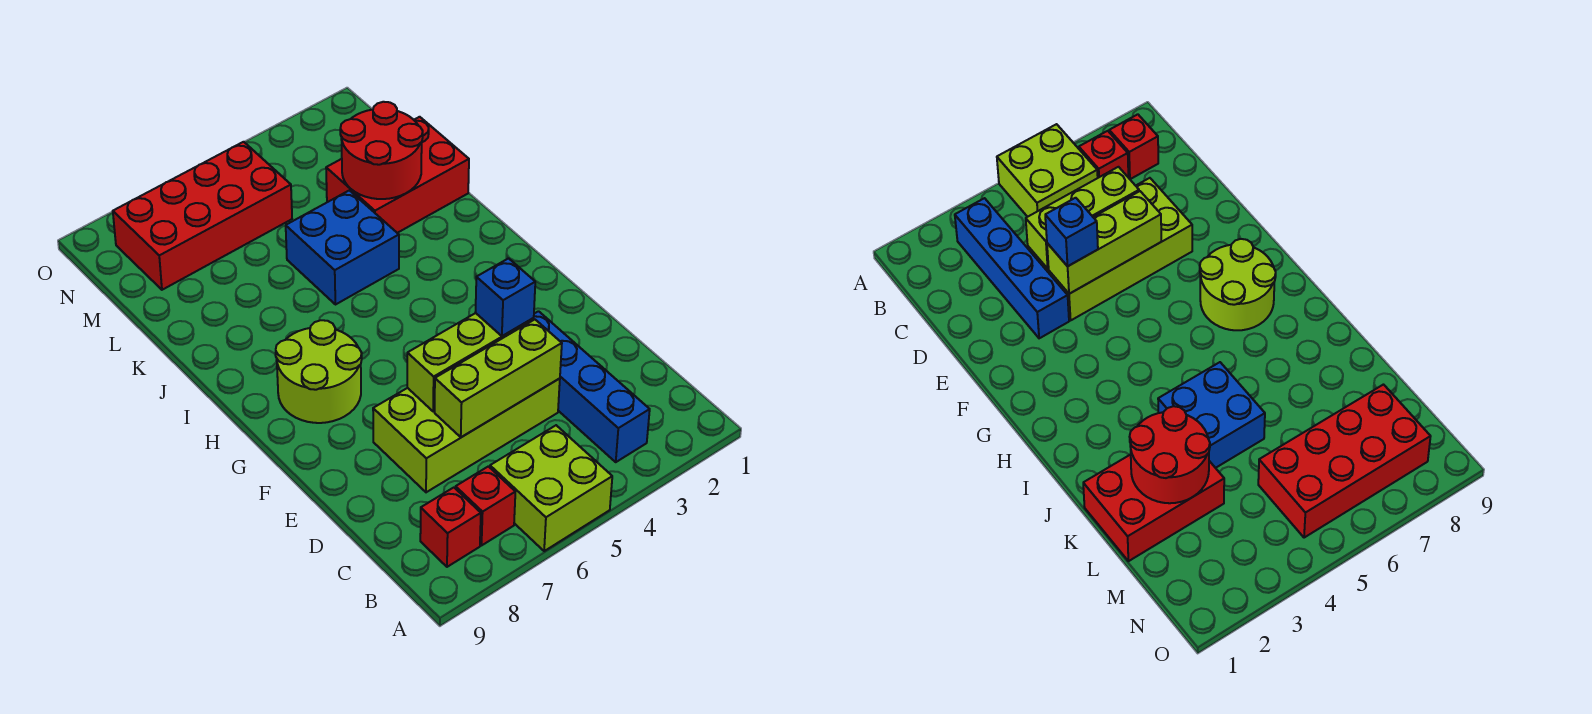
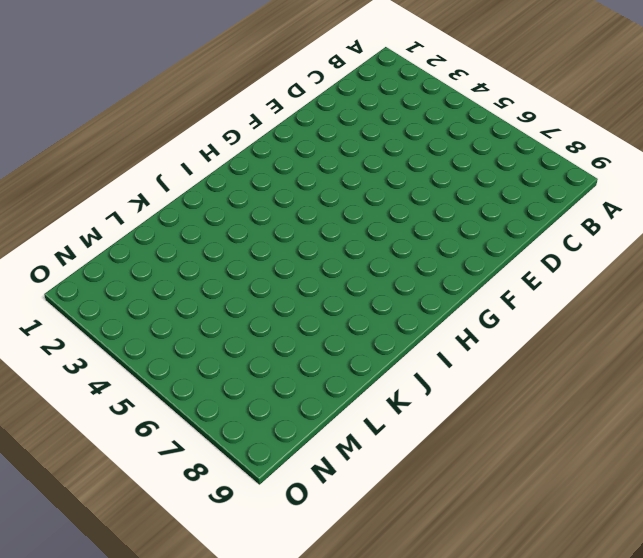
none -> lime brick A5:B6 level 1
none -> blue brick B3:E3 level 1
none -> red brick B7 level 1

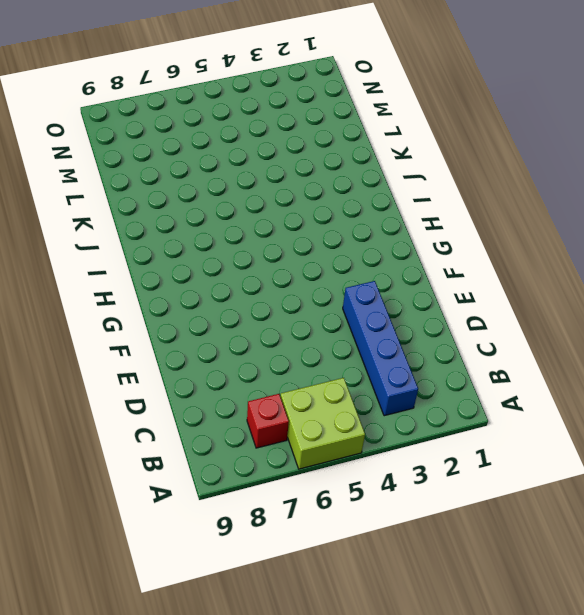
none -> red brick B8 level 1
none -> lime brick D4:E7 level 1
none -> lime round brick G7:H8 level 1

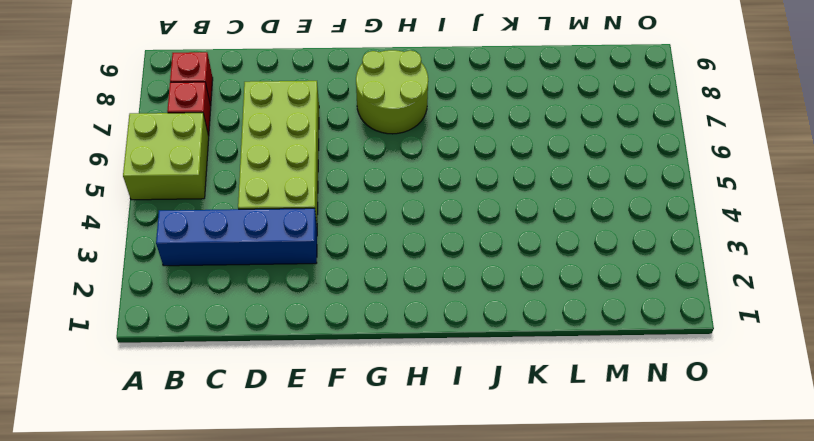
none -> blue brick J4:K5 level 1
none -> red brick K1:L3 level 1
none -> red brick M5:N8 level 1

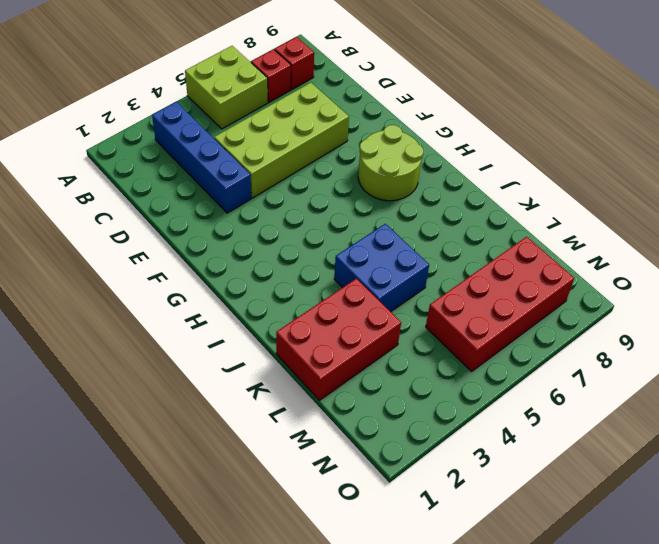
none -> lime brick D4:D6 level 2
none -> lime brick E4:E6 level 2
none -> red round brick K2:L3 level 2

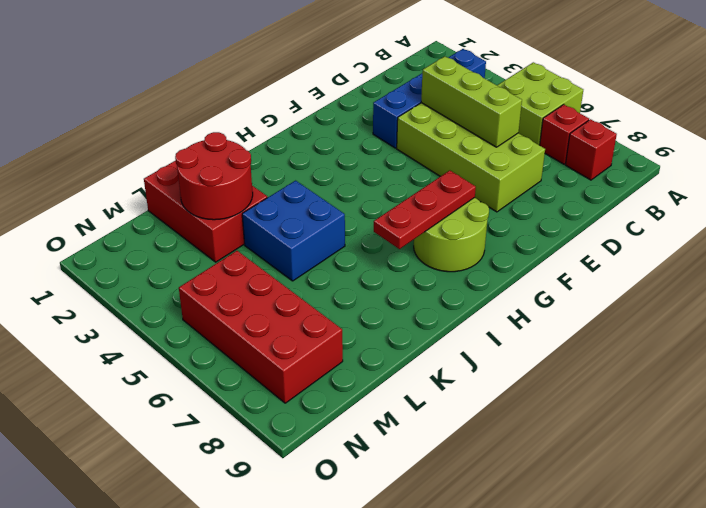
red plate G7:I7 level 2 -> none
none -> lime brick E4:E6 level 2
none -> blue brick E4 level 3

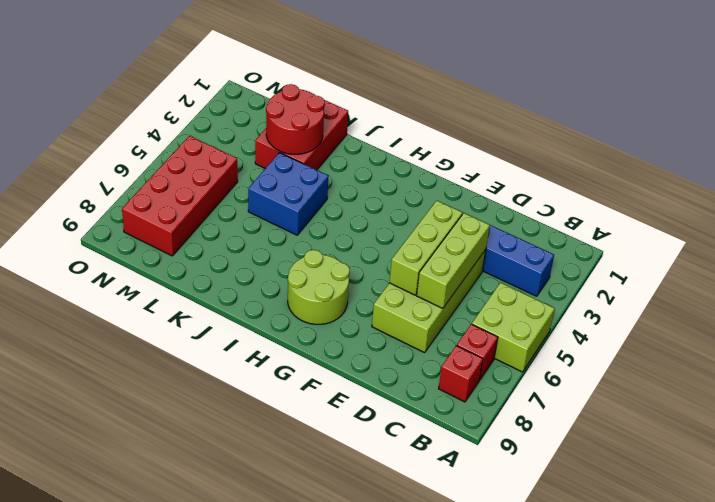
none -> blue brick E4 level 3

